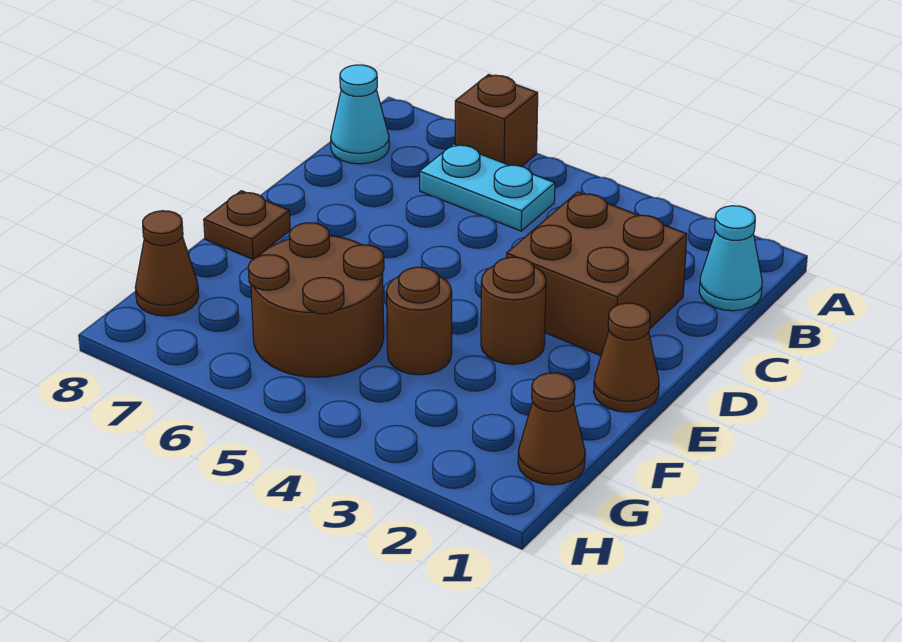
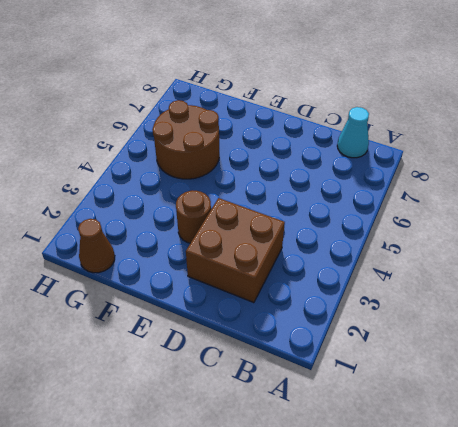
none -> brown brick A6 level 1
none -> cyan cone B1 level 1
none -> cyan plate B5:B6 level 1

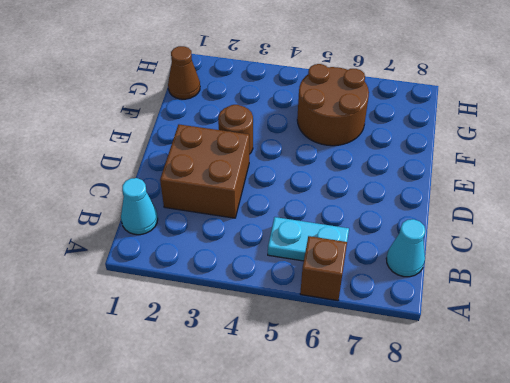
none -> brown cone E1 level 1
none -> brown plate E8 level 1
none -> brown round brick F4 level 1

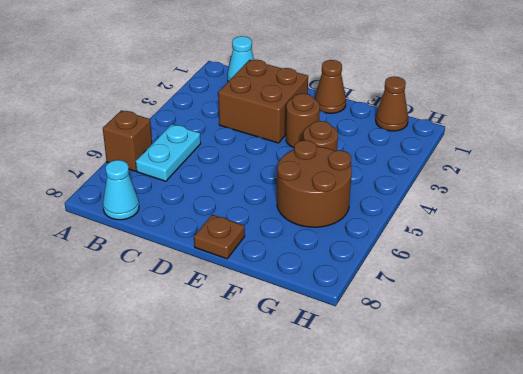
none -> brown cone G8 level 1

